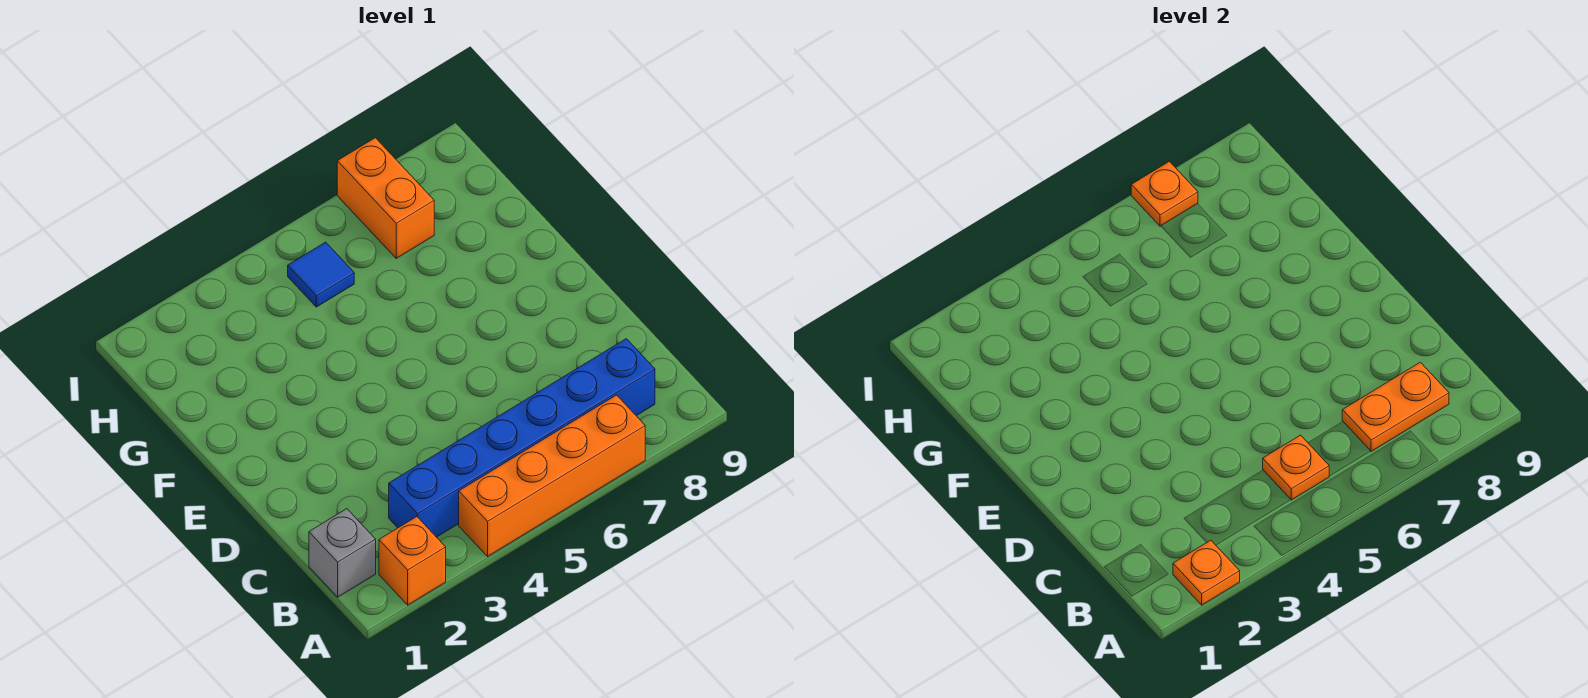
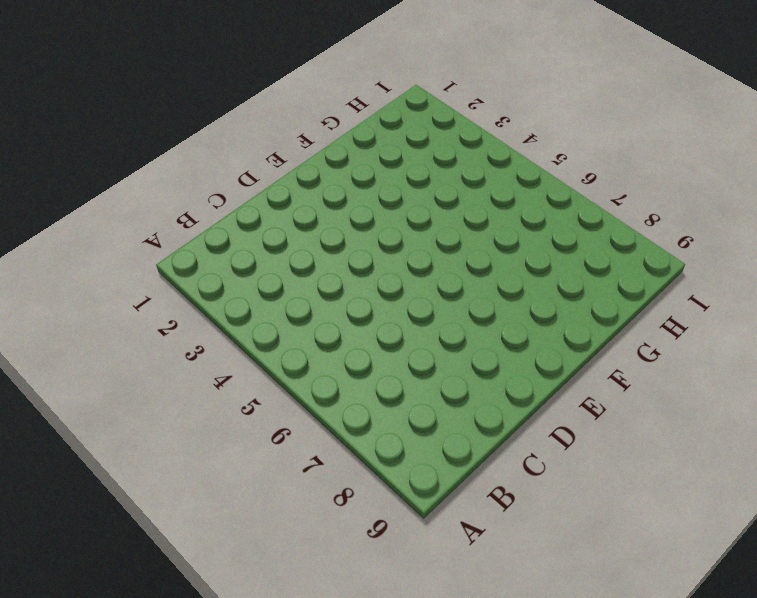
none -> orange brick A2 level 1
none -> orange brick A4:A7 level 1

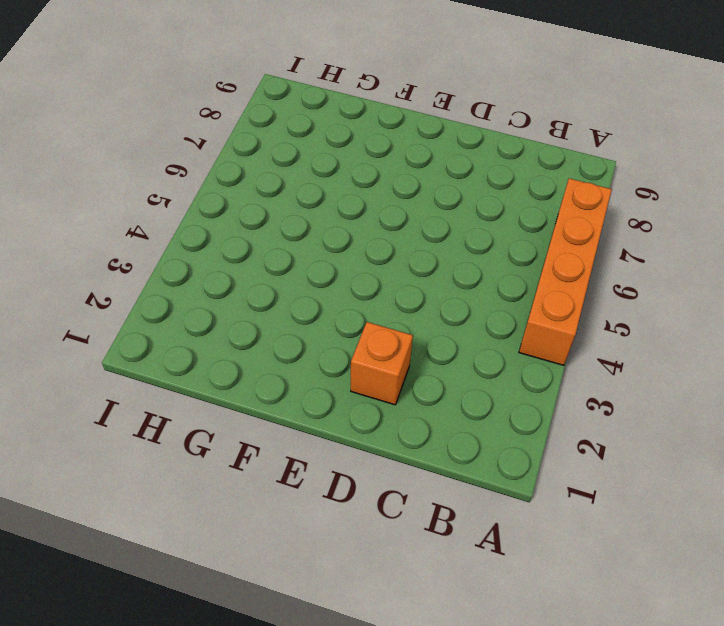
orange brick D2 level 1 -> orange brick A2 level 1
none -> grey brick B1 level 1
none -> blue brick B3:B8 level 1

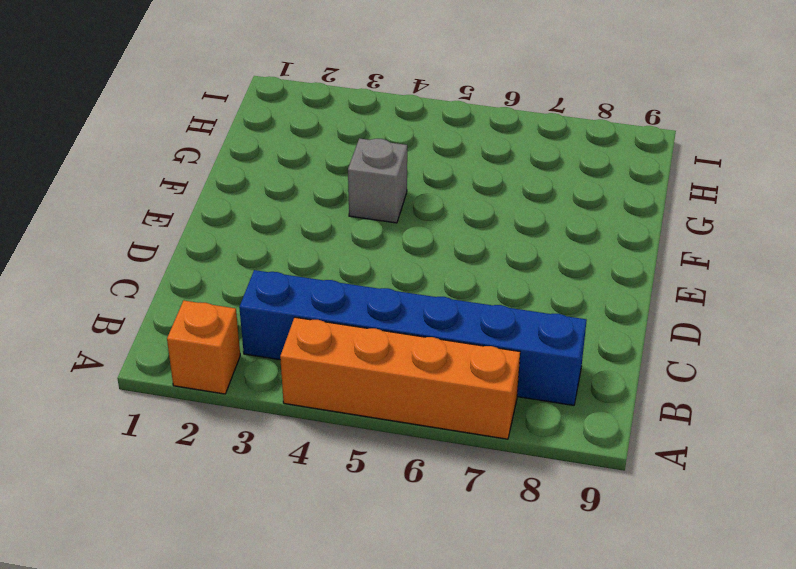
grey brick F4 level 1 -> grey brick B1 level 1
none -> blue tile H5 level 1
none -> orange brick H7:I7 level 1

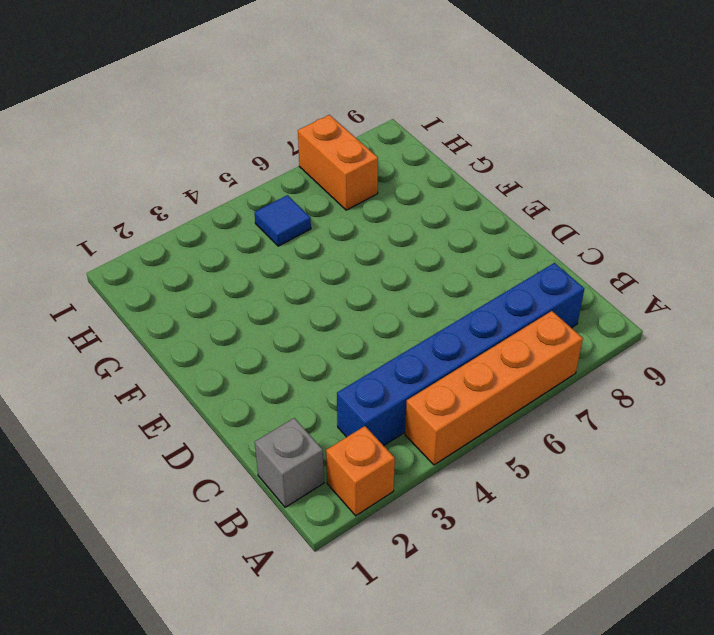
none -> orange plate A2 level 2
none -> orange plate B5 level 2

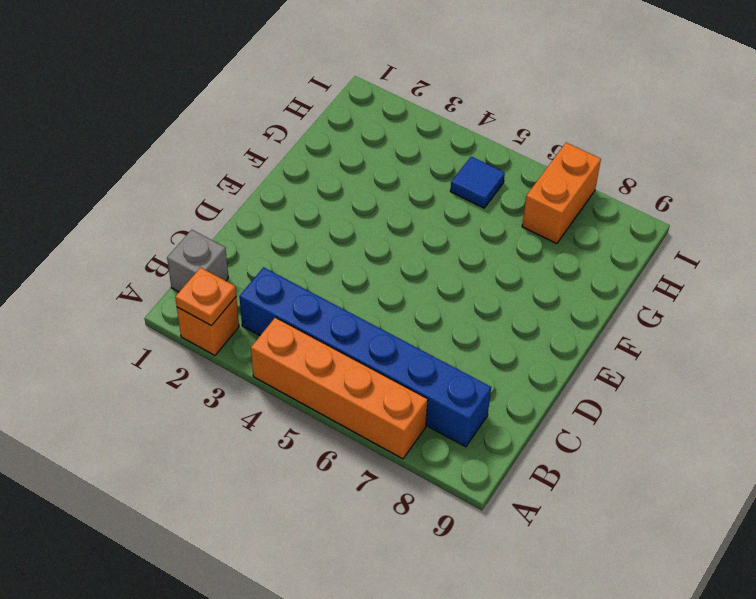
none -> orange plate B5 level 2
none -> orange plate B7:B8 level 2

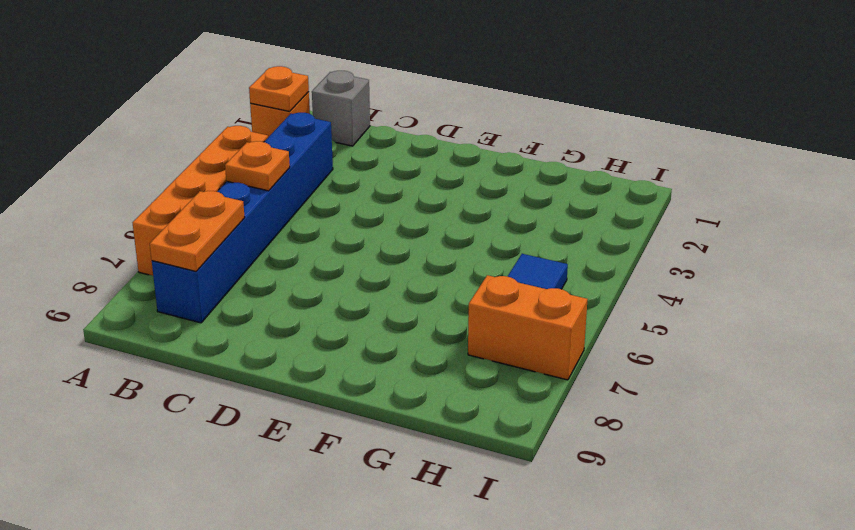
none -> orange plate I7 level 2

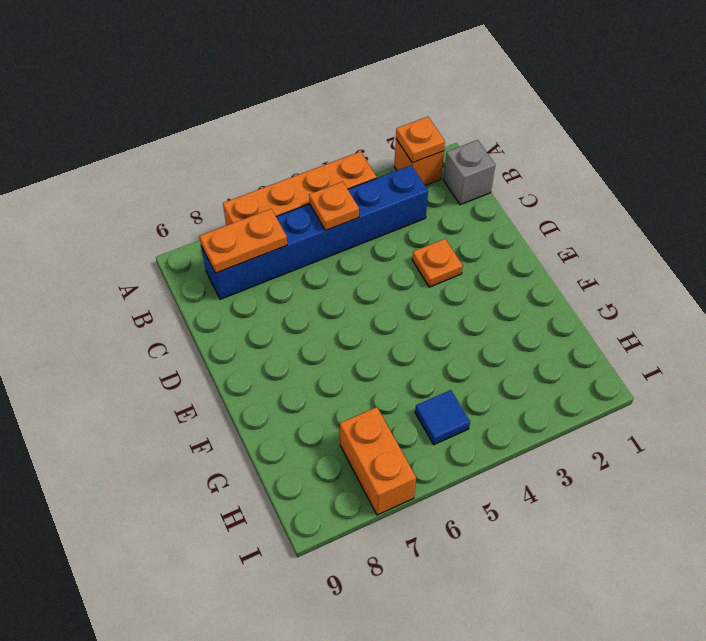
orange plate D3 level 1 -> orange plate I7 level 2

